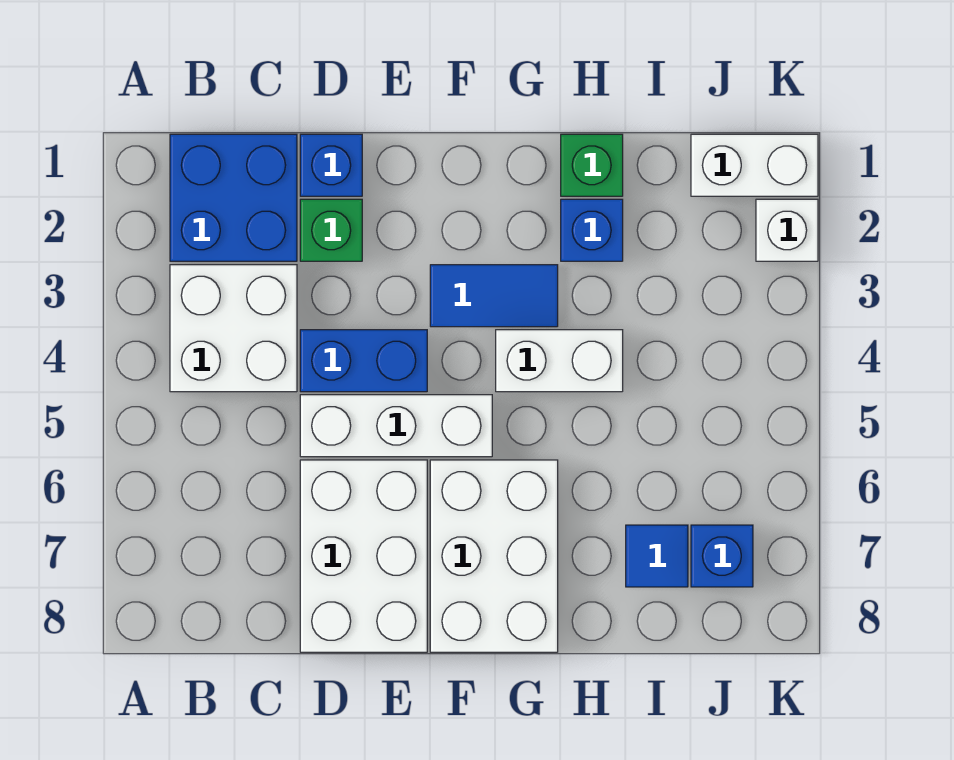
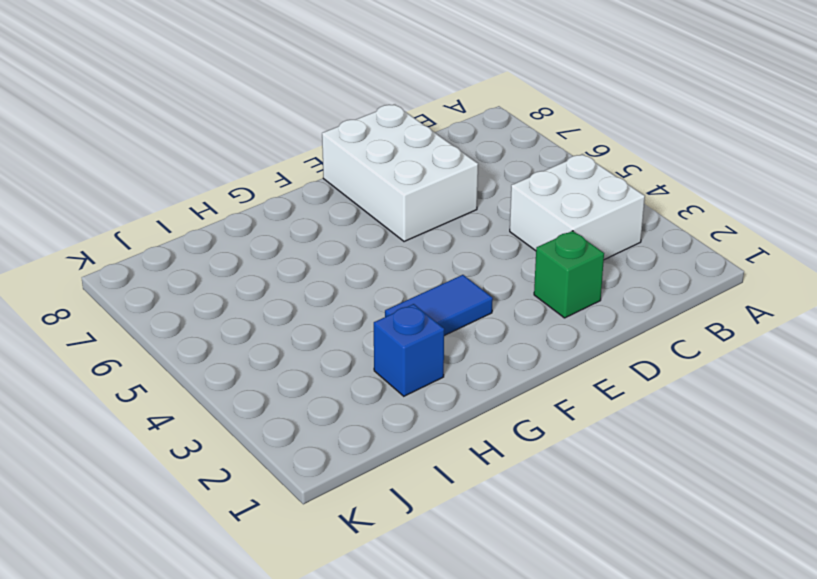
none -> blue brick B1:C2 level 1
none -> blue brick D1 level 1
none -> blue brick D4:E4 level 1

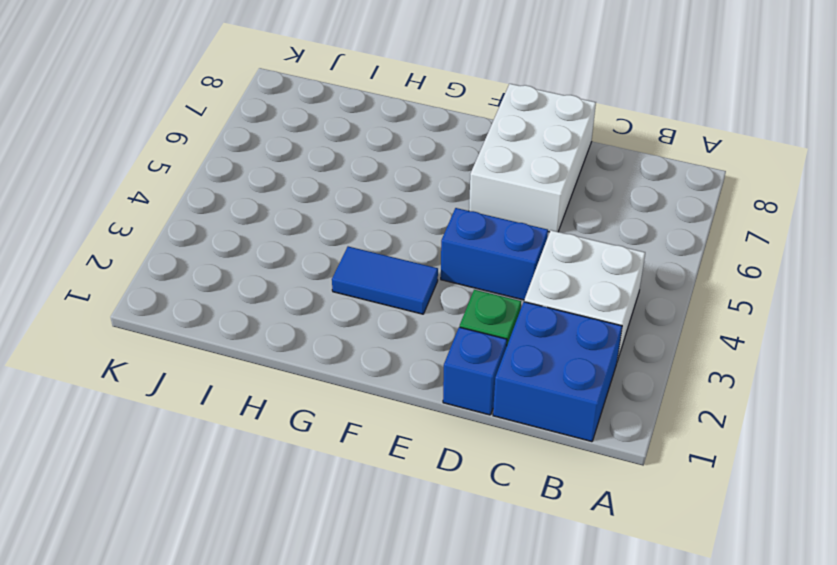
none -> white brick D5:F5 level 1
none -> white brick F6:G8 level 1
none -> white brick G4:H4 level 1

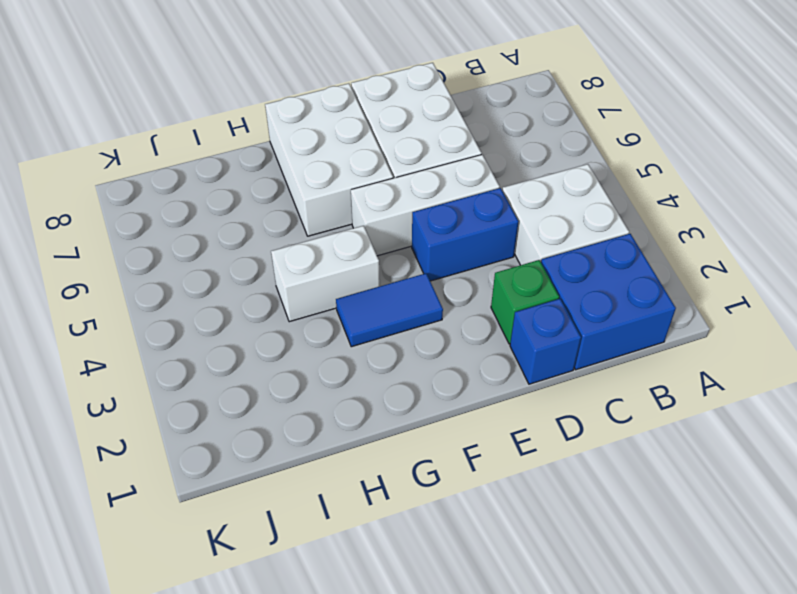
none -> green brick H1 level 1
none -> blue brick H2 level 1
none -> blue tile I7 level 1

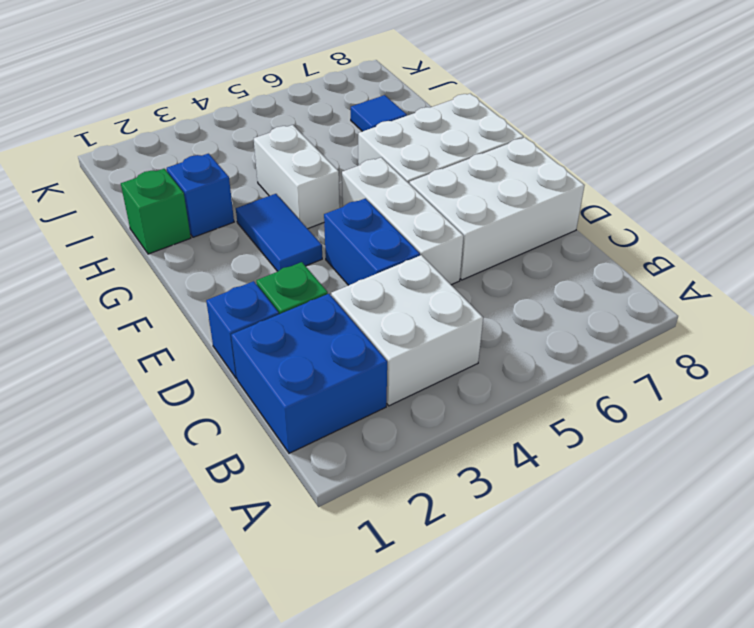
none -> white brick J1:K1 level 1
none -> blue brick J7 level 1
none -> white brick K2 level 1

